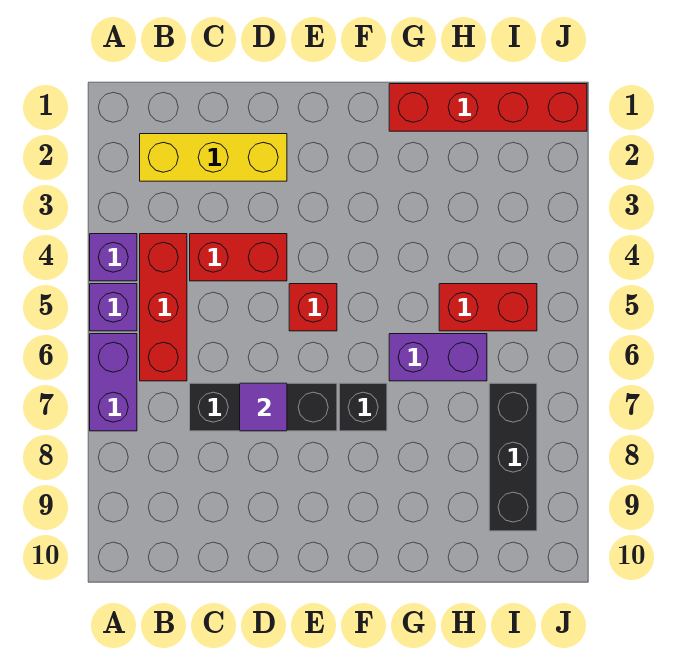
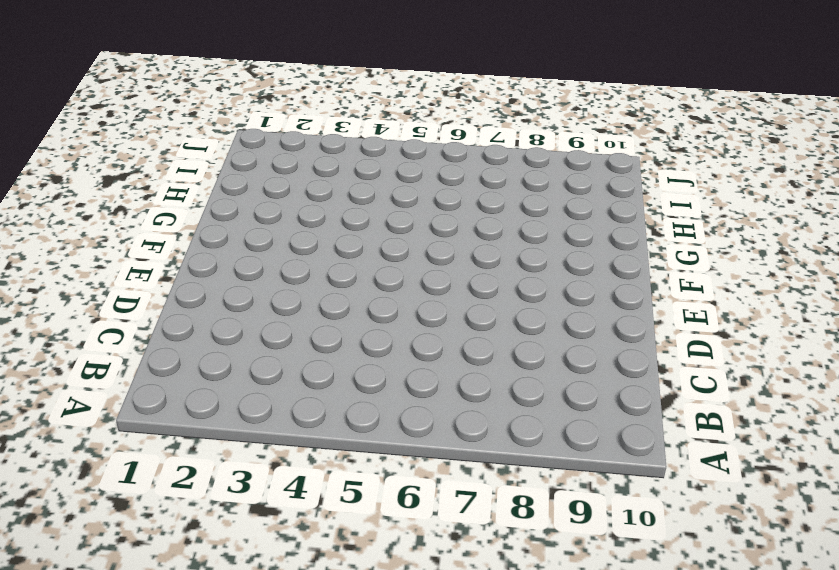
none -> purple brick A4 level 1
none -> purple brick A5 level 1
none -> purple brick A6:A7 level 1

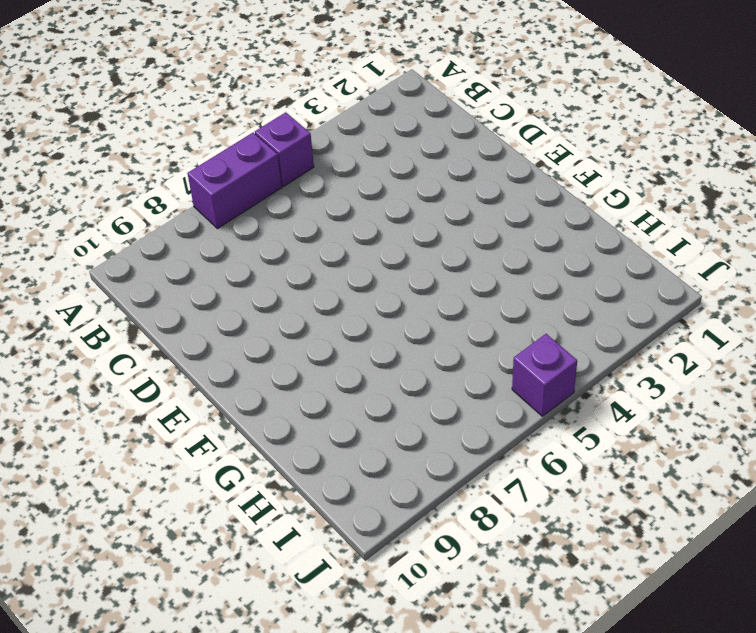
purple brick J5 level 1 -> purple brick A4 level 1
none -> yellow brick B2:D2 level 1
none -> red brick B4:B6 level 1
none -> red brick C4:D4 level 1

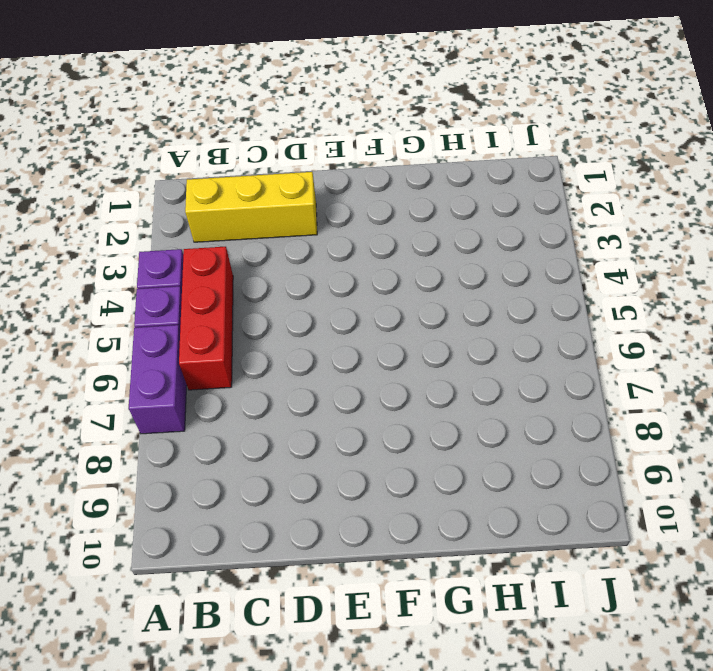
none -> red brick C4:D4 level 1
none -> black brick C7:E7 level 1
none -> red brick E5 level 1

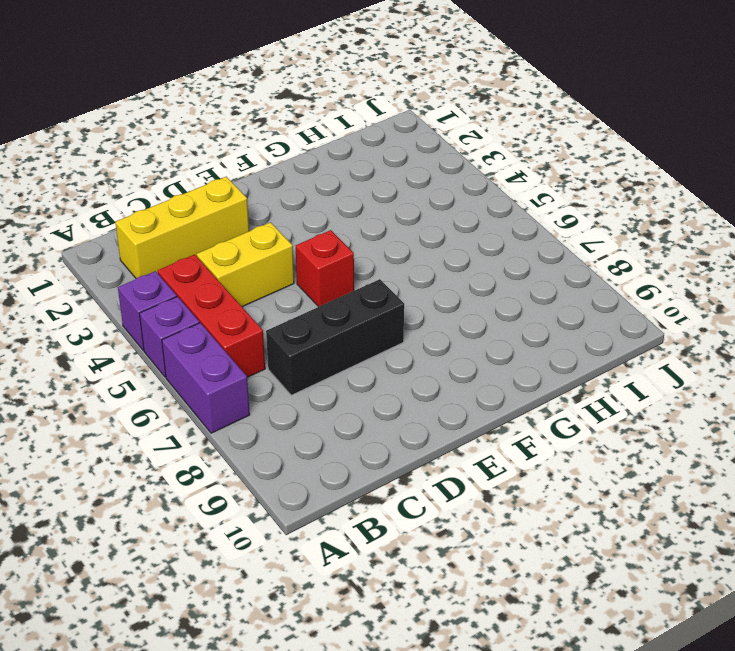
yellow brick C4:D4 level 1 -> red brick C4:D4 level 1
none -> black brick F7 level 1
none -> red brick G1:J1 level 1
none -> purple brick G6:H6 level 1

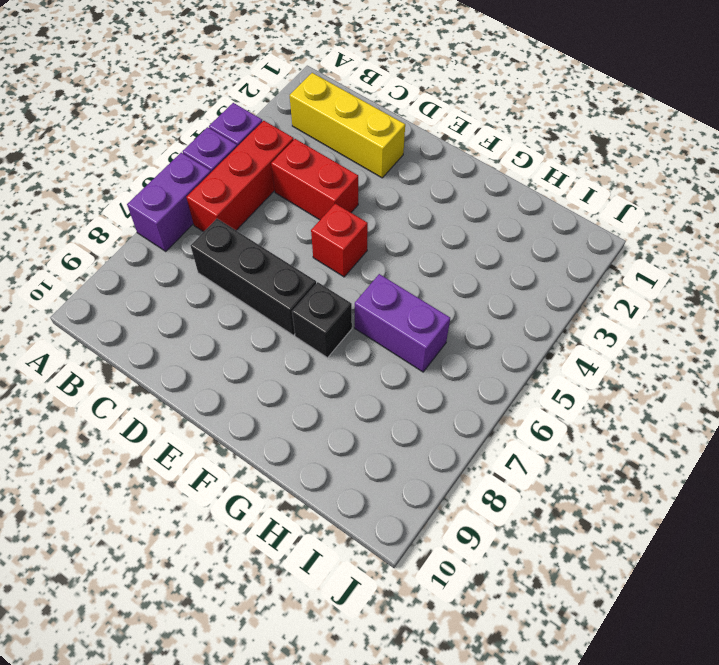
none -> red brick G1:J1 level 1
none -> red brick H5:I5 level 1
none -> black brick I7:I9 level 1

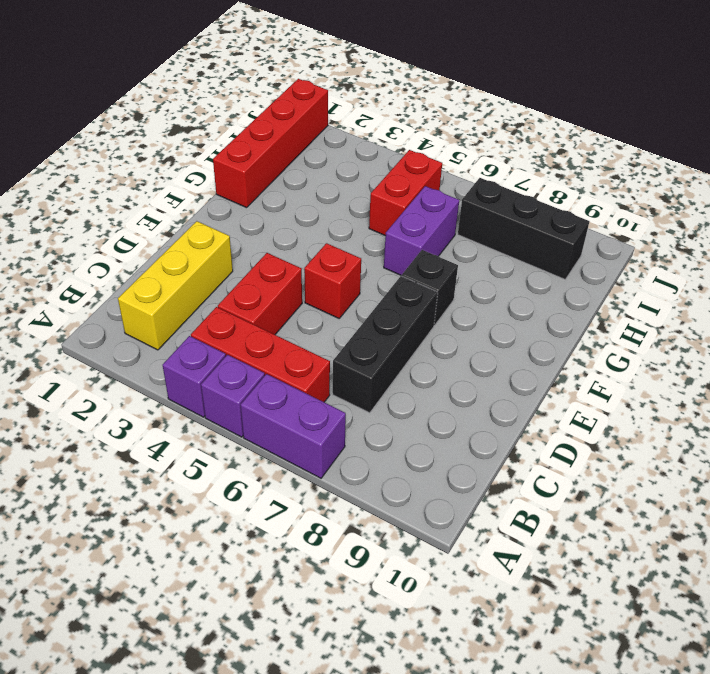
none -> purple tile D7 level 2

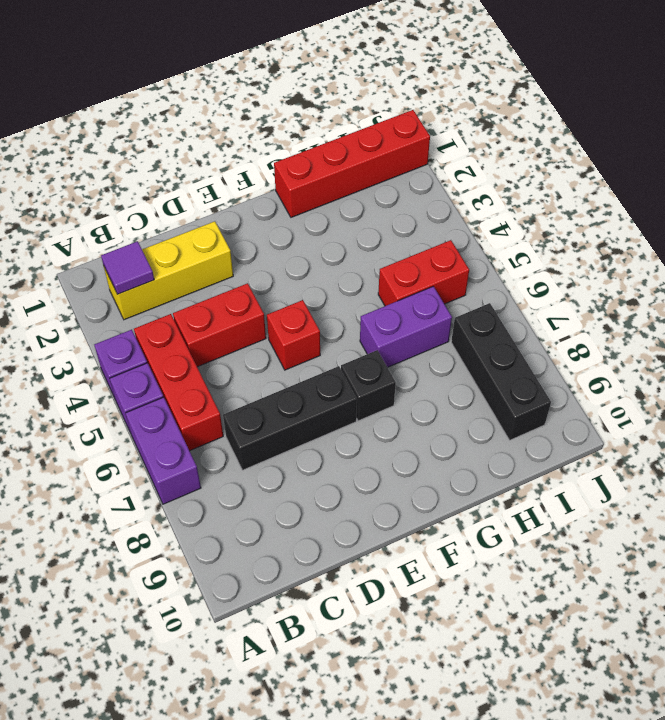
purple tile B2 level 2 -> purple tile D7 level 2

